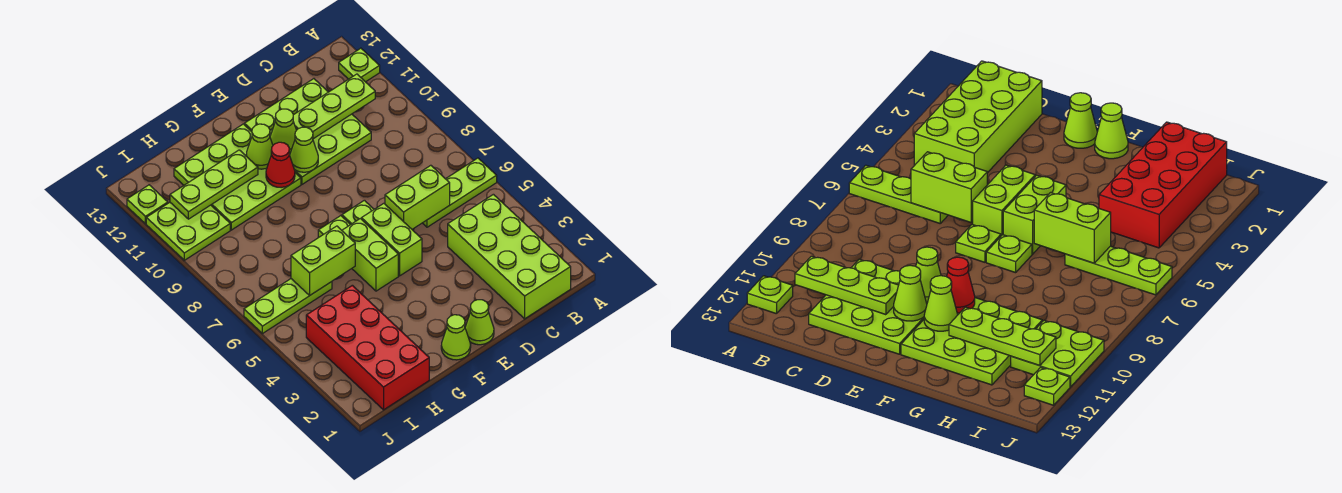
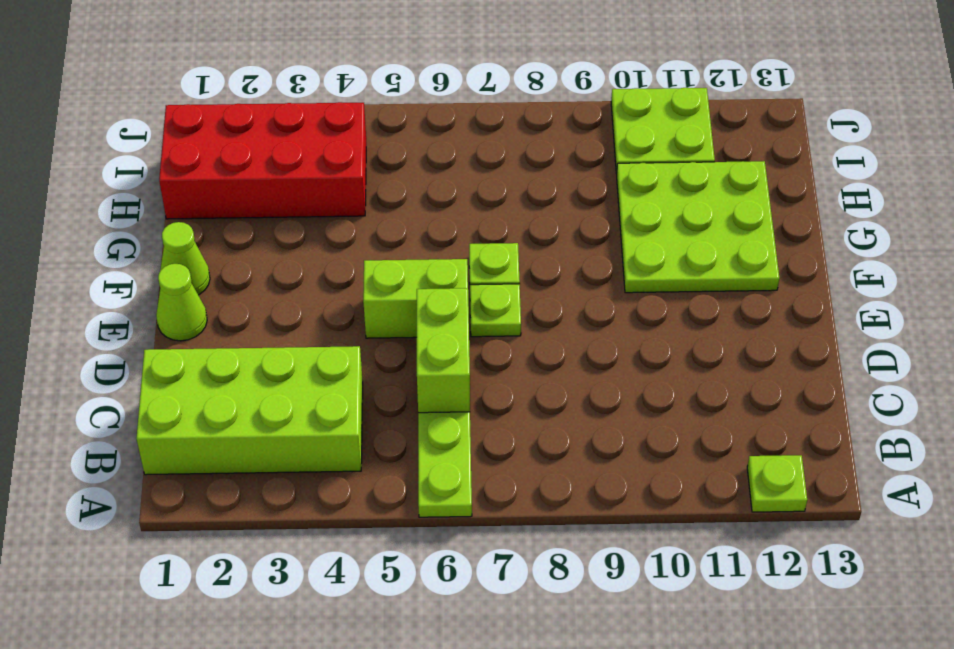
none -> lime plate C10:E12 level 1
none -> lime brick F5:F6 level 1
none -> lime plate H6:J6 level 1

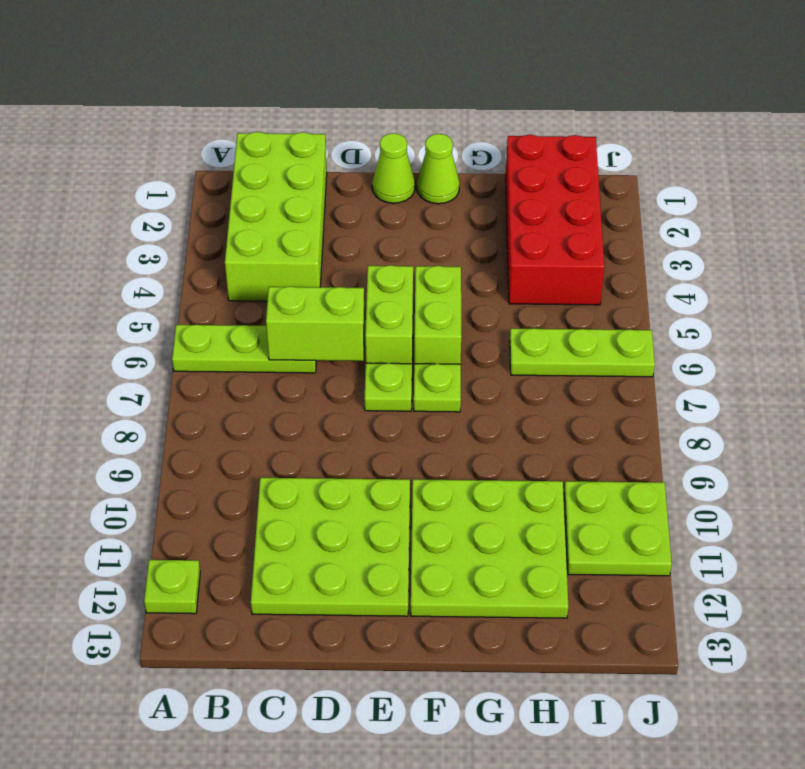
none -> lime plate J12 level 1
none -> lime plate B11:D11 level 2
none -> lime cone E10 level 2

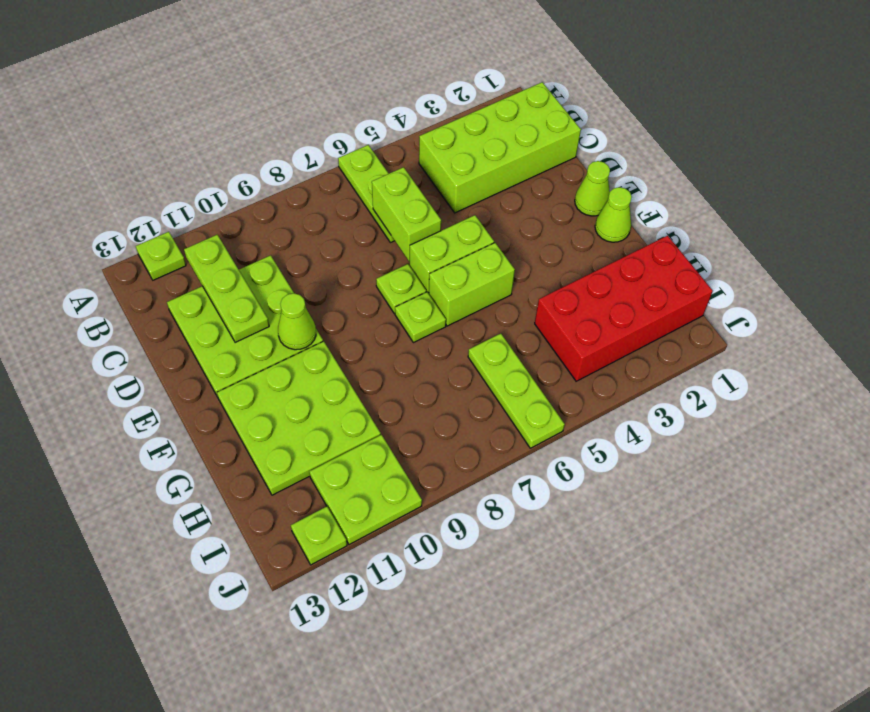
none -> lime cone E11 level 2
none -> red cone F10 level 2
none -> lime cone F11 level 2

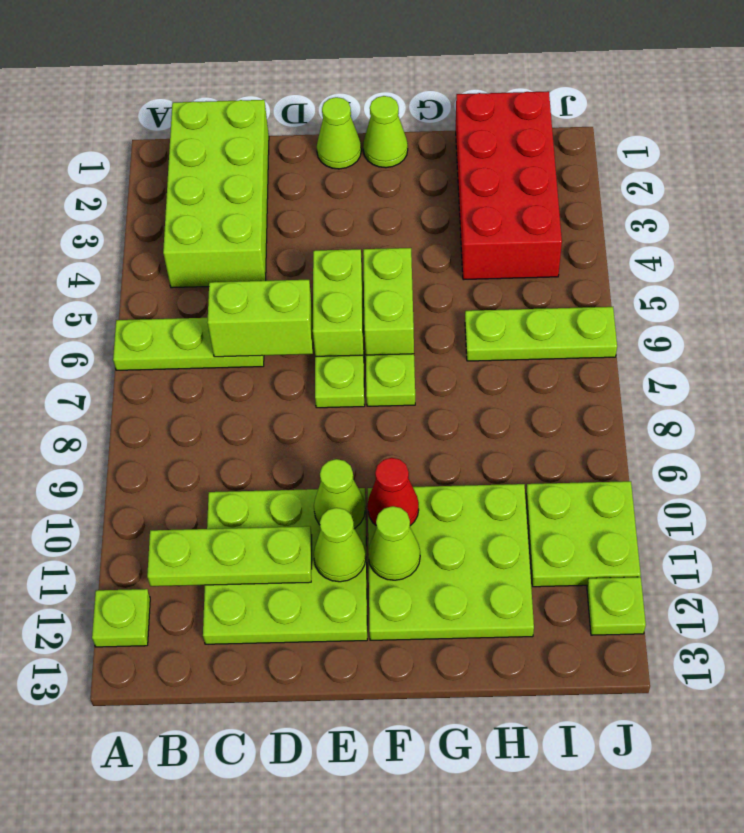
none -> lime brick G6:H6 level 2
none -> lime plate G11:I11 level 2

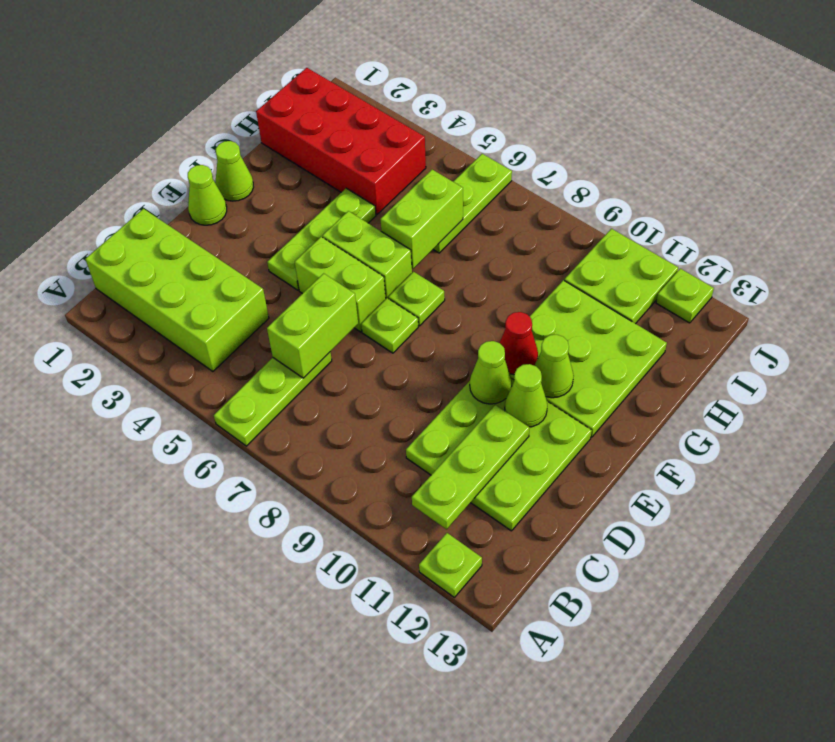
lime plate E4:G4 level 1 -> lime plate G11:I11 level 2

